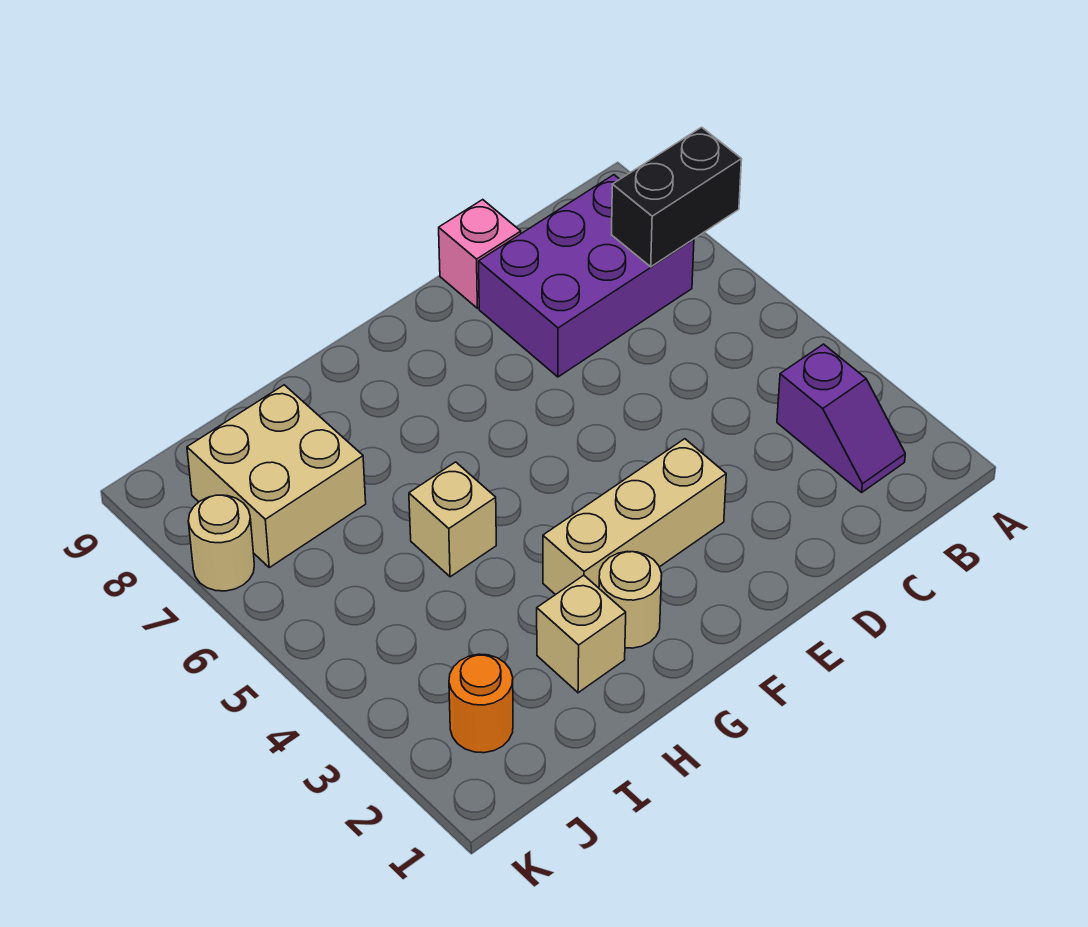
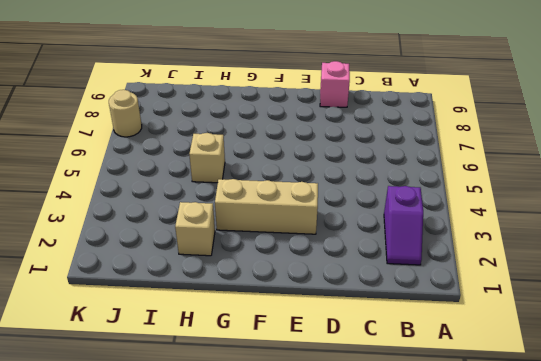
none -> purple brick B7:D8 level 1
none -> tan round brick G2 level 1

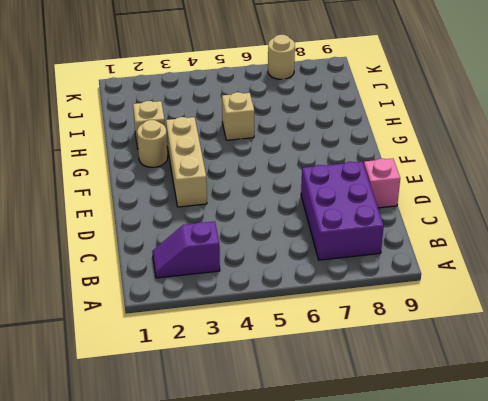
none -> tan brick I7:J8 level 1
none -> orange round brick J2 level 1

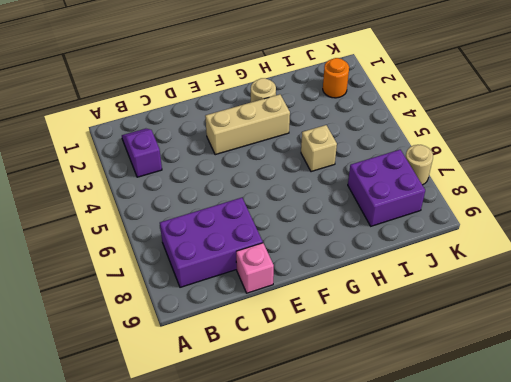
purple brick I7:J8 level 1 -> tan brick I7:J8 level 1
none -> tan brick H2 level 1
none -> black brick A7:B7 level 2

